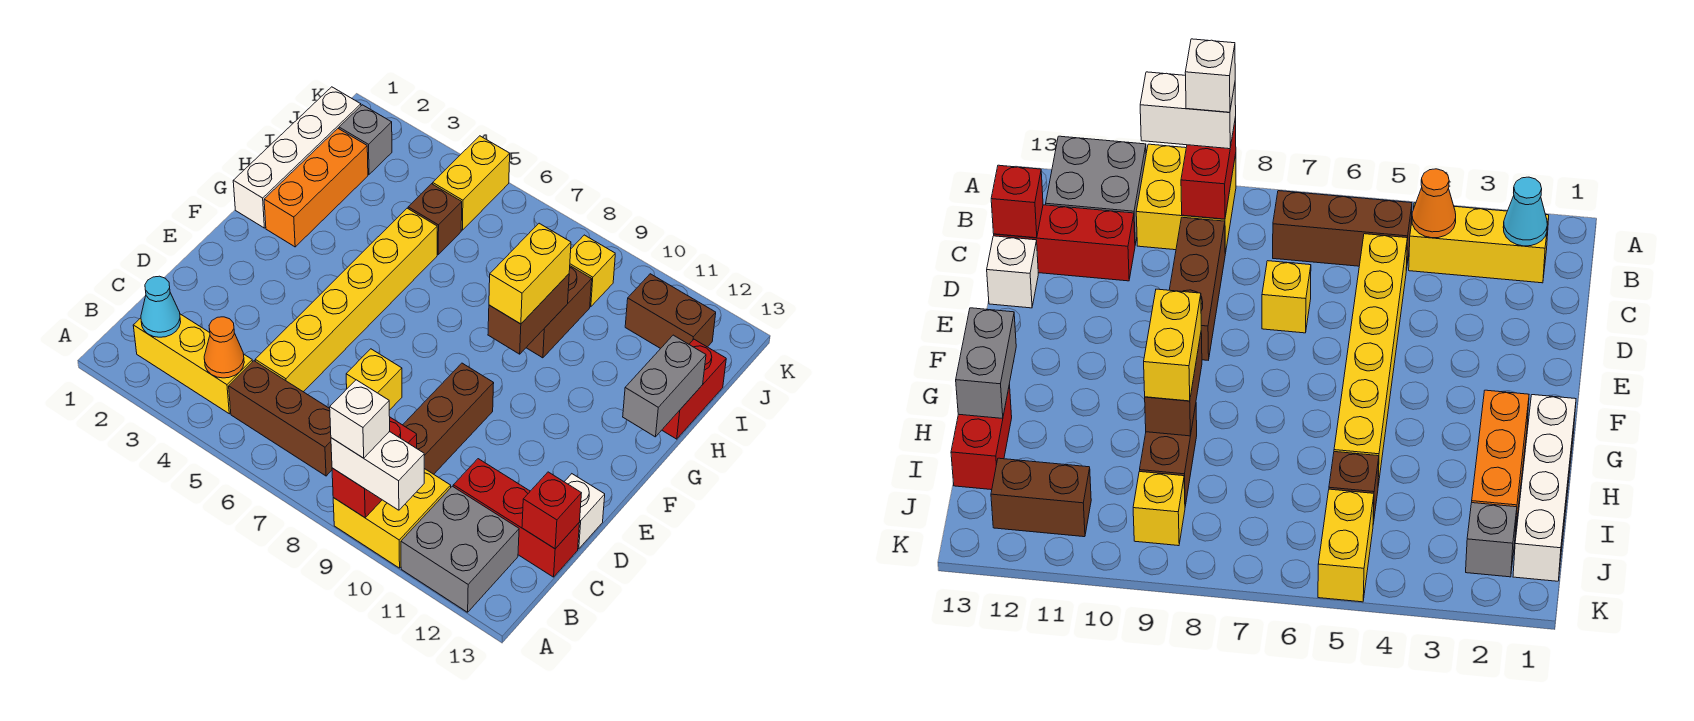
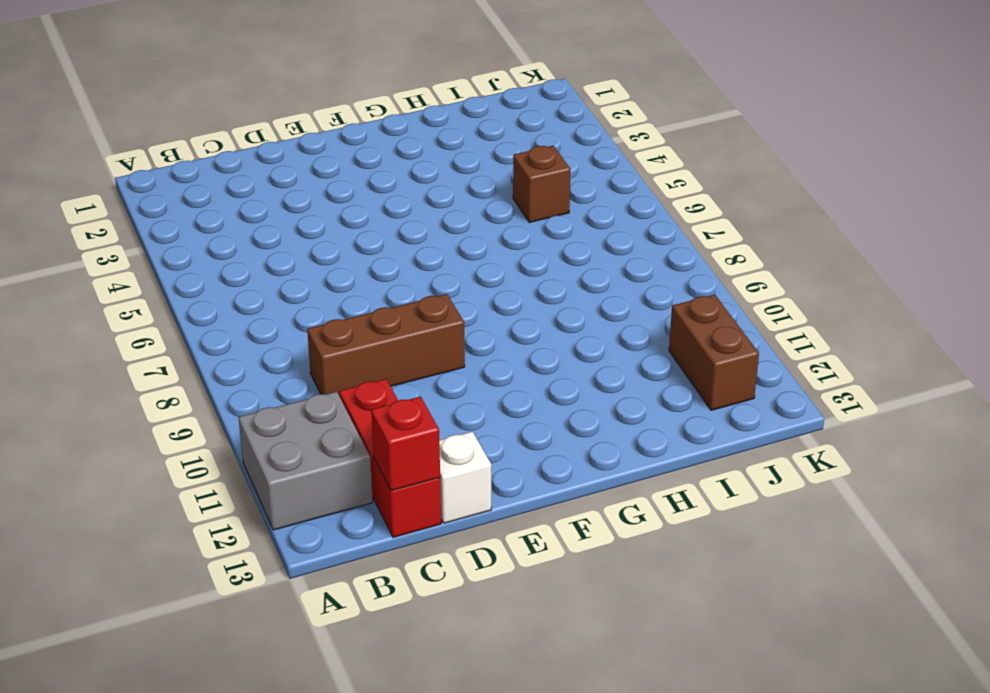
none -> yellow brick A9:B10 level 1
none -> yellow brick B2:B4 level 1
none -> brown brick B5:B7 level 1

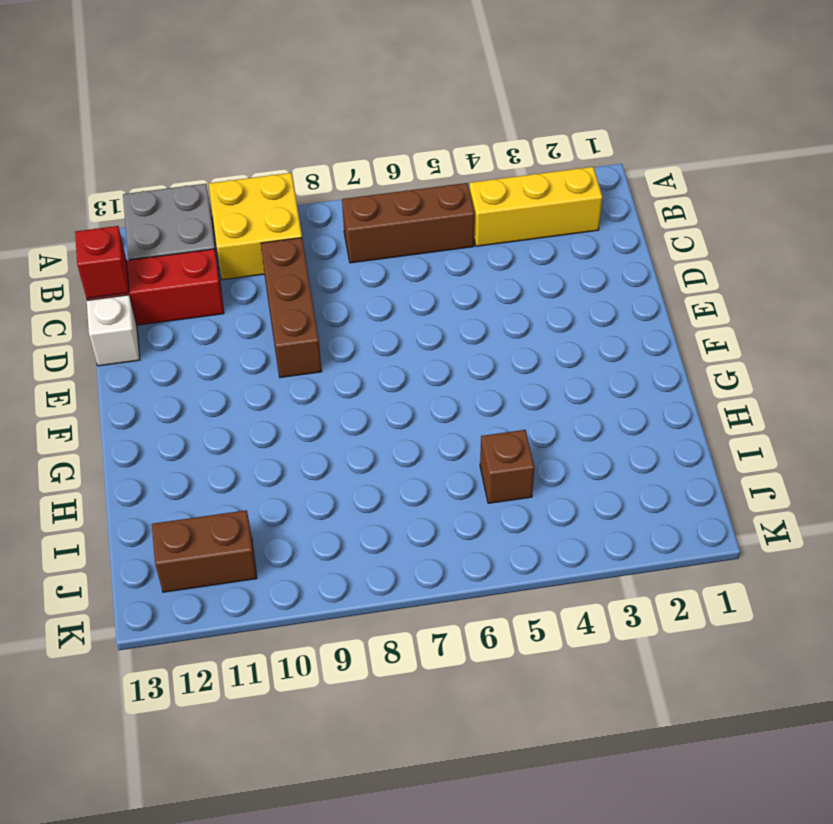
none -> yellow brick C5:H5 level 1
none -> yellow brick D7 level 1
none -> white brick G1:J1 level 1

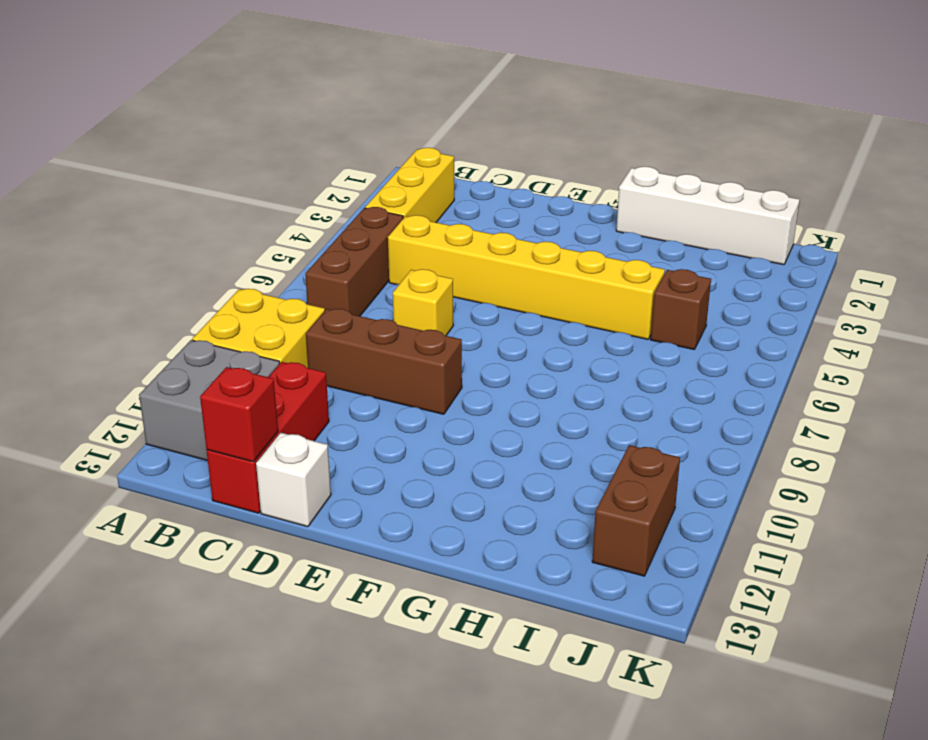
none -> orange brick G2:I2 level 1
none -> brown brick H9:I9 level 1
none -> red brick H13:I13 level 1

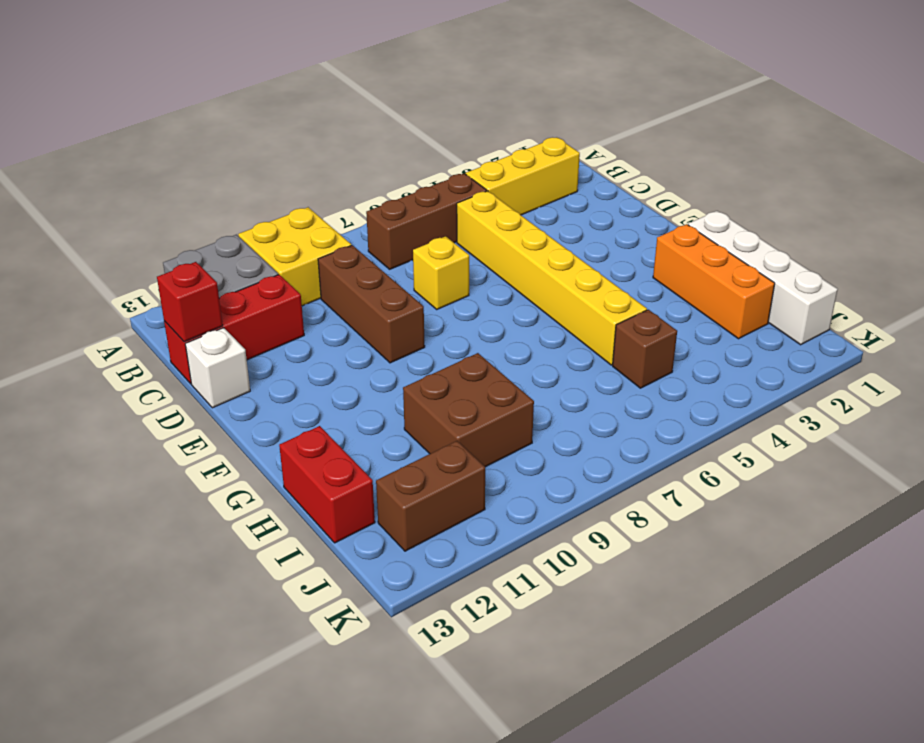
brown brick H9:I10 level 1 -> brown brick H9:I9 level 1
none -> grey brick J2 level 1
none -> yellow brick J5:K5 level 1
none -> yellow brick J9 level 1

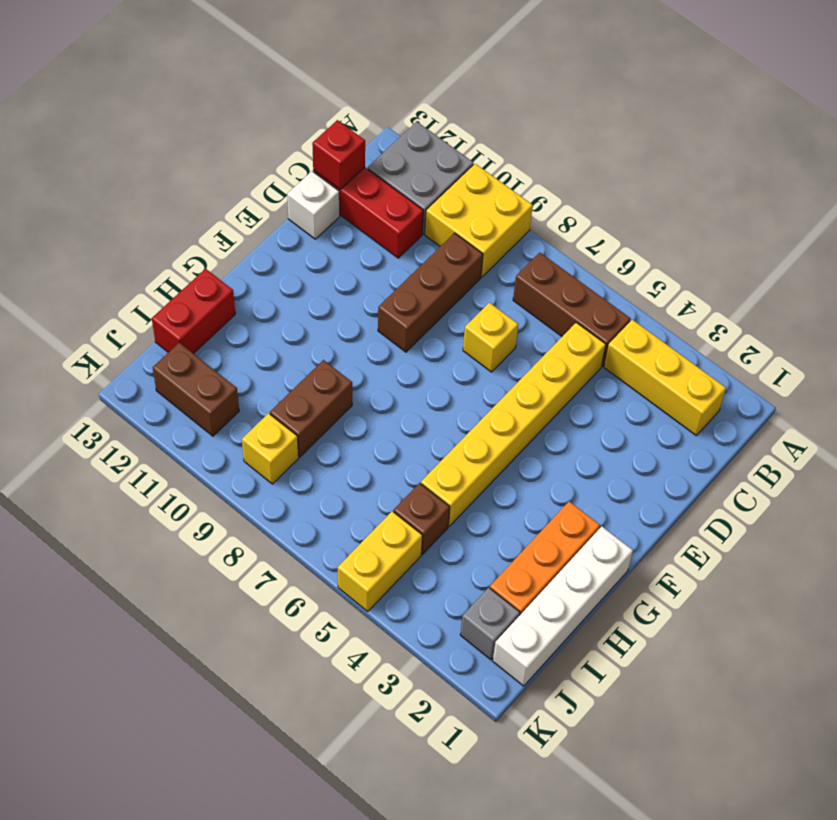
none -> red brick A9:B9 level 2
none -> cyan cone B2 level 2
none -> orange cone B4 level 2

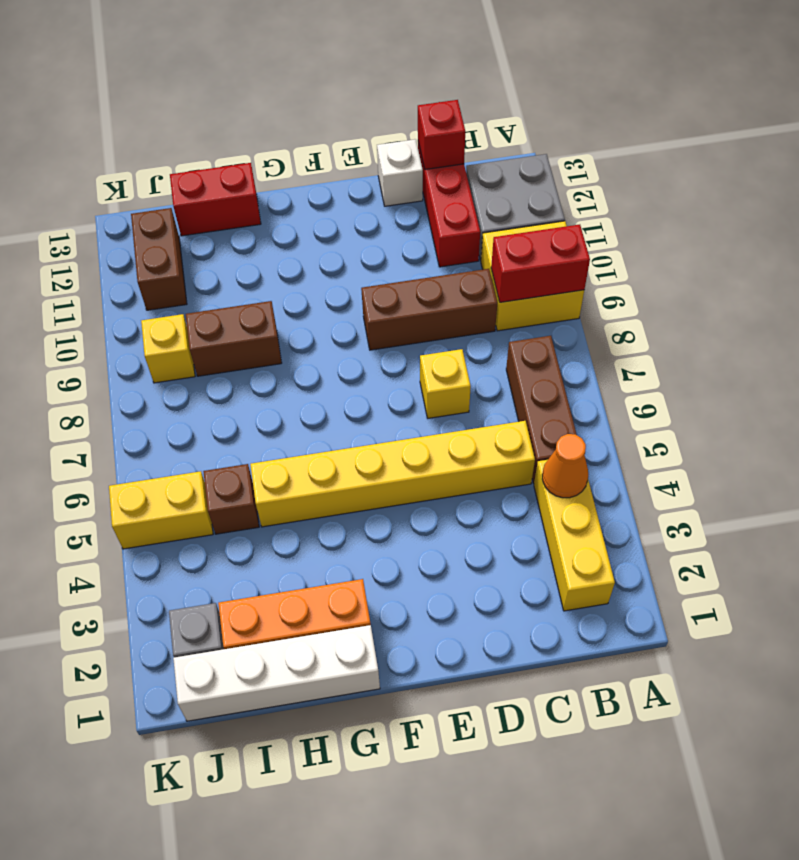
none -> cyan cone B2 level 2
none -> brown brick G9:H9 level 2
none -> grey brick G13:H13 level 2

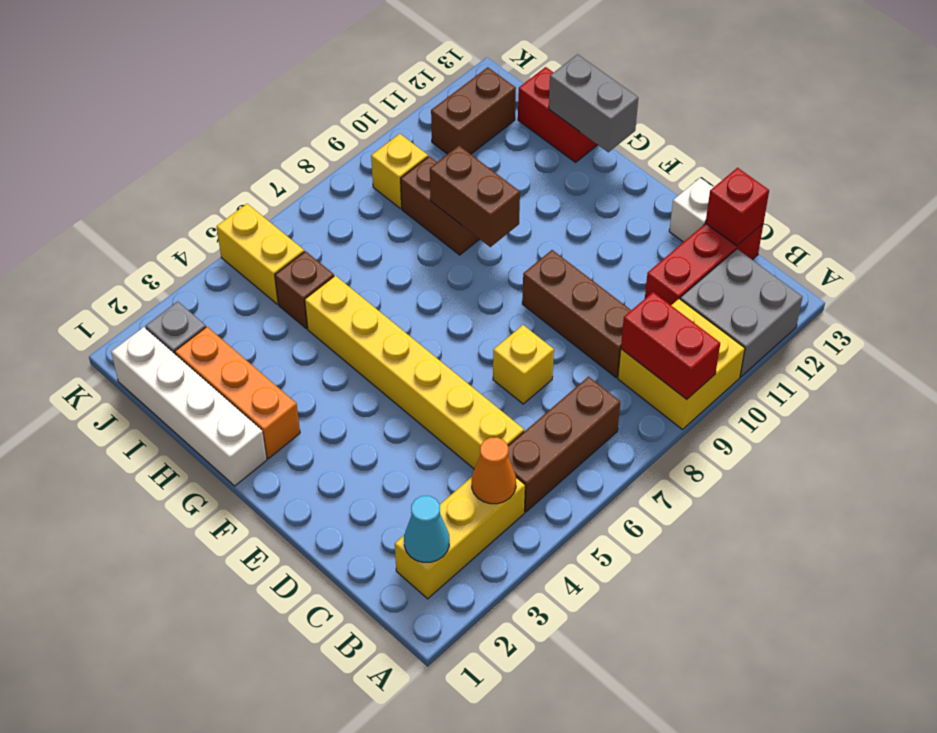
none -> white brick A9:A10 level 3
none -> yellow brick G9:H9 level 3
none -> white brick A9 level 4

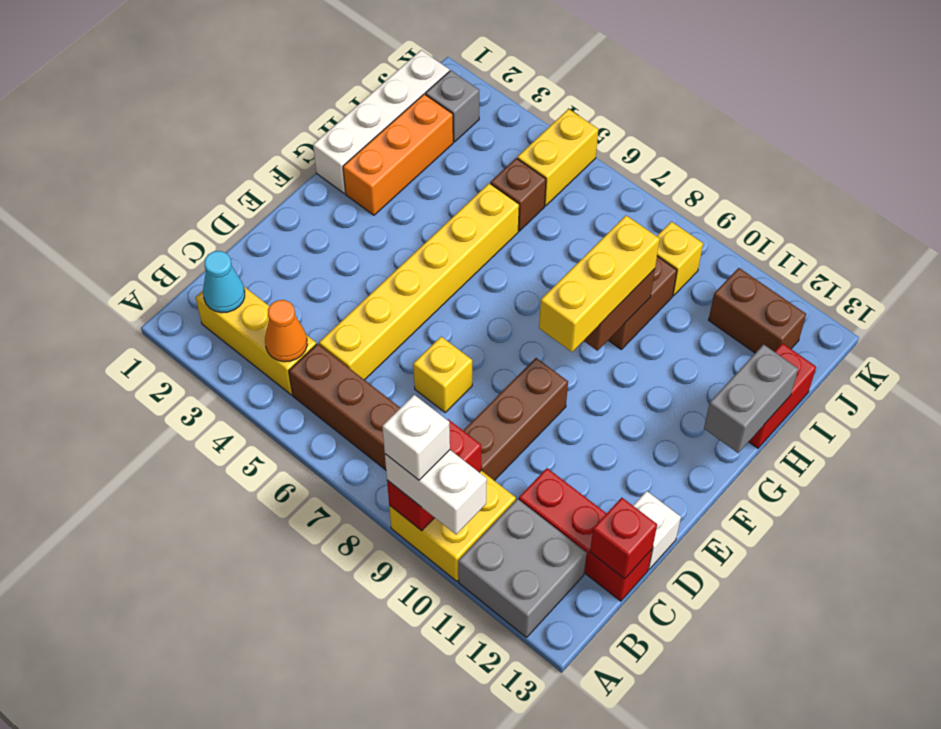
yellow brick F9:H9 level 3 -> yellow brick G9:H9 level 3

